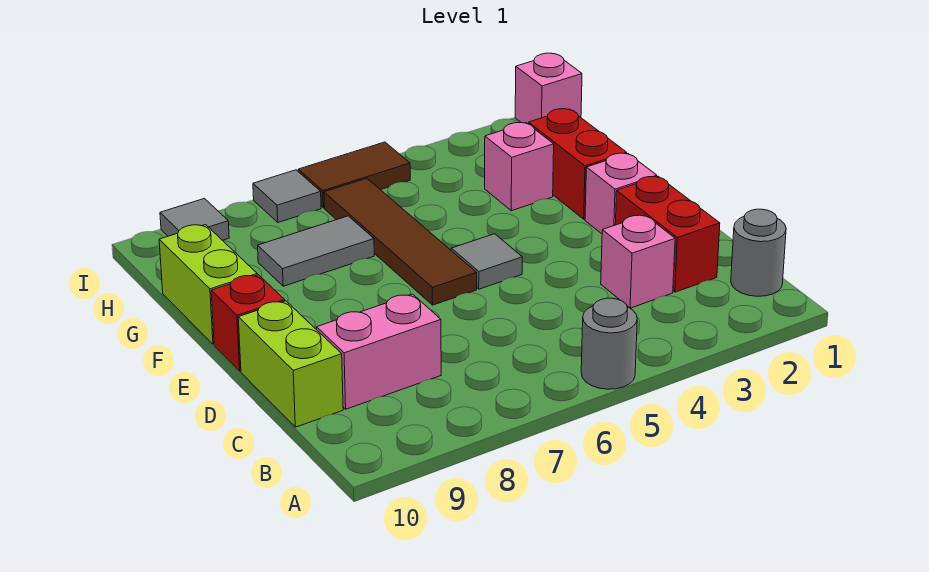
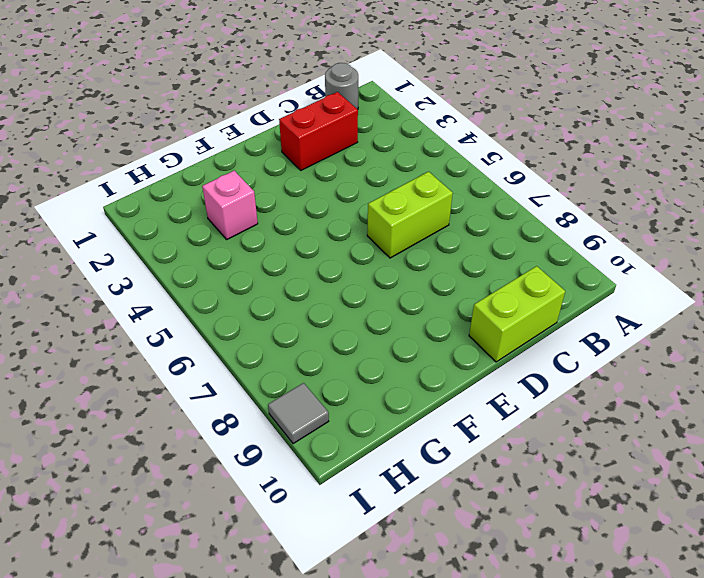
lime brick C6:D6 level 1 -> lime brick F10:G10 level 1
none -> grey round brick A5 level 1
none -> pink brick C3 level 1
none -> pink brick C8:C9 level 1

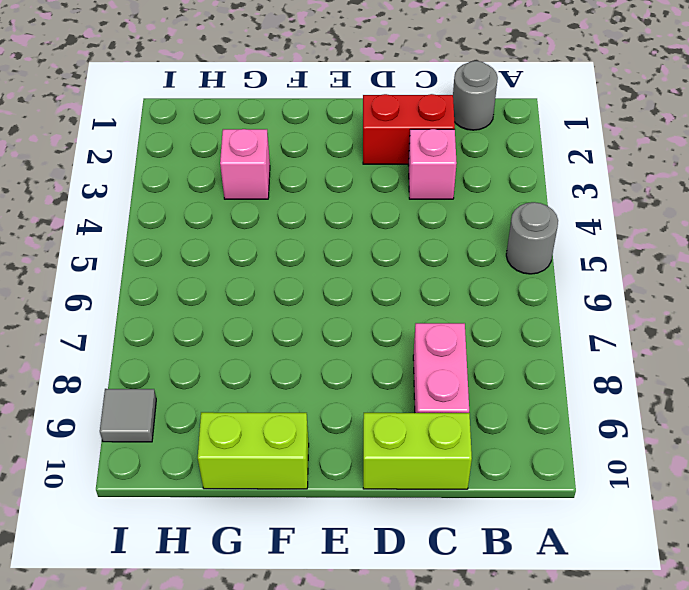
none -> pink brick E2 level 1
none -> grey tile E5 level 1
none -> brown tile E6:H6 level 1

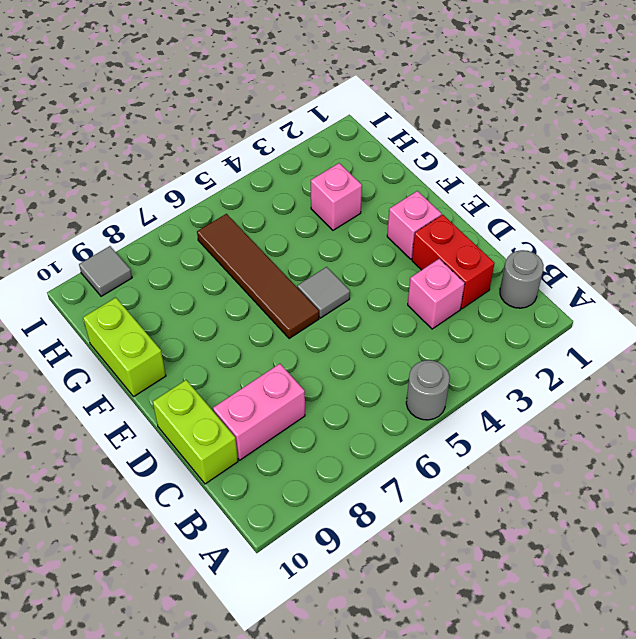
none -> red brick E10 level 1
none -> red brick F2:G2 level 1
none -> grey tile G7:G8 level 1

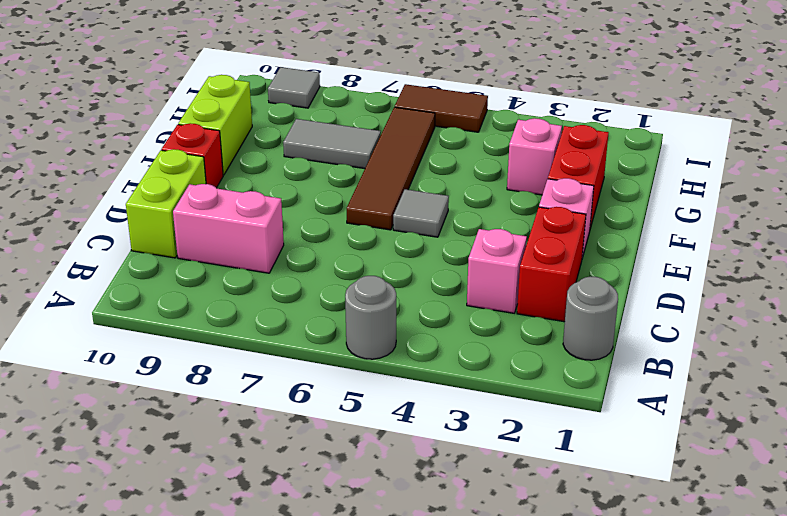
none -> pink brick I1 level 1
none -> grey tile I7 level 1

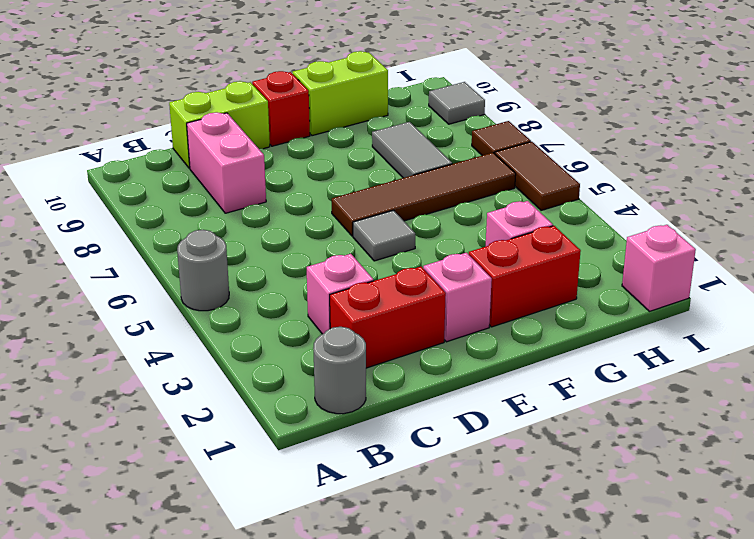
brown tile I7 level 1 -> grey tile I7 level 1

